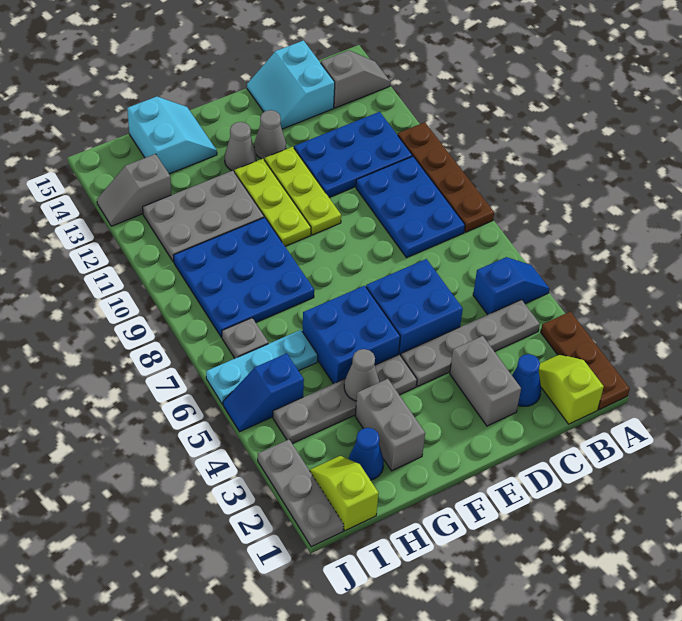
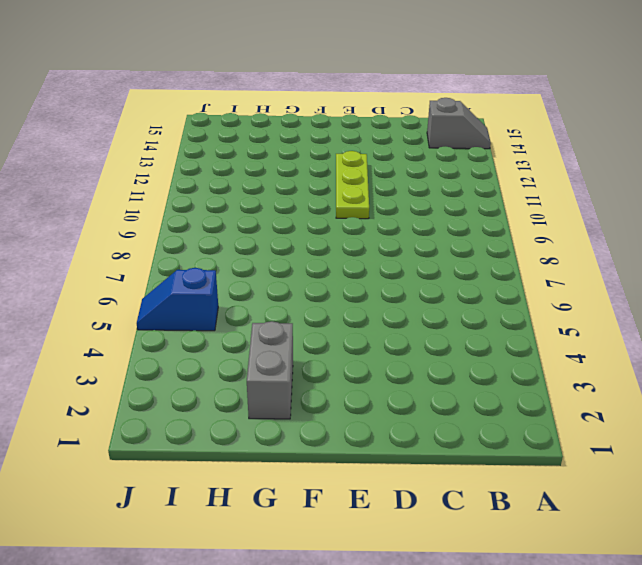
none -> brown plate A1:A3 level 1
none -> blue slope A5:B5 level 1 top B
none -> brown plate A8:A11 level 1
none -> lime slope B1:B2 level 1 top 1

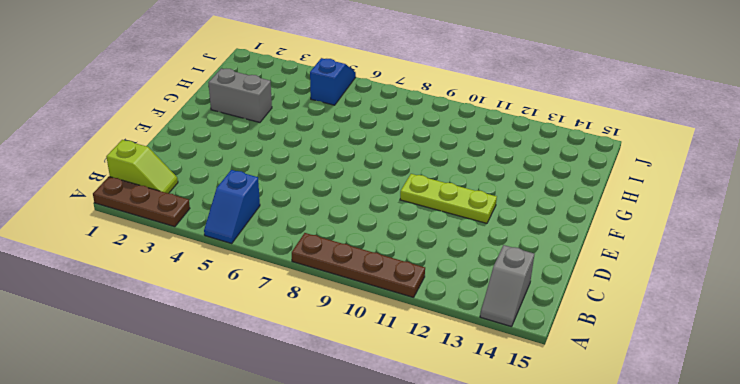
none -> grey plate B4:E4 level 1
none -> blue plate B8:C10 level 1
none -> blue plate B11:D12 level 1
none -> blue cone C2 level 1

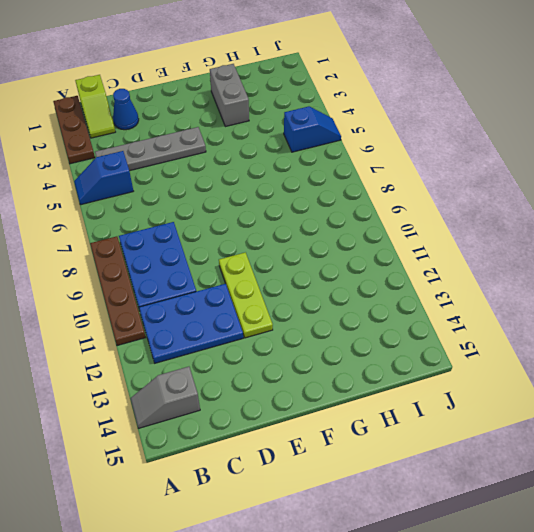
none -> cyan slope C14:D15 level 1 top C
none -> grey brick D2:D3 level 1
none -> blue brick D5:E6 level 1
none -> grey cone E13 level 1

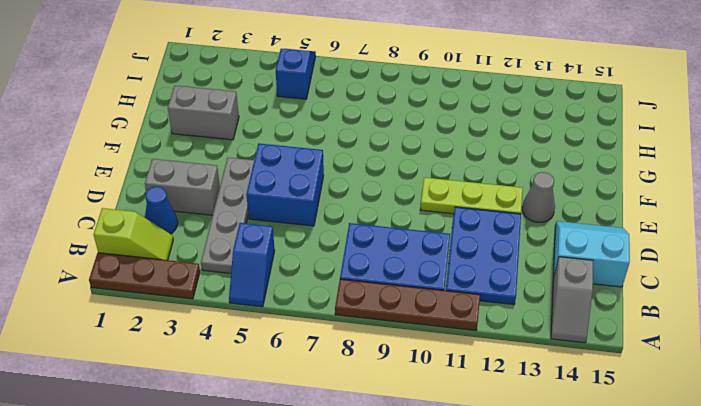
none -> grey plate F4:I4 level 1
none -> blue brick F5:G6 level 1
none -> lime plate F10:F12 level 1
none -> grey cone F13 level 1

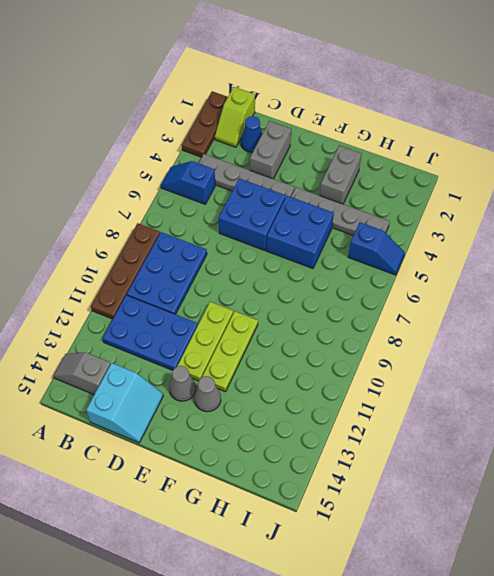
none -> blue plate G8:I10 level 1
none -> grey plate G11:I12 level 1
none -> cyan slope G14:H15 level 1 top H
none -> blue cone H2 level 1

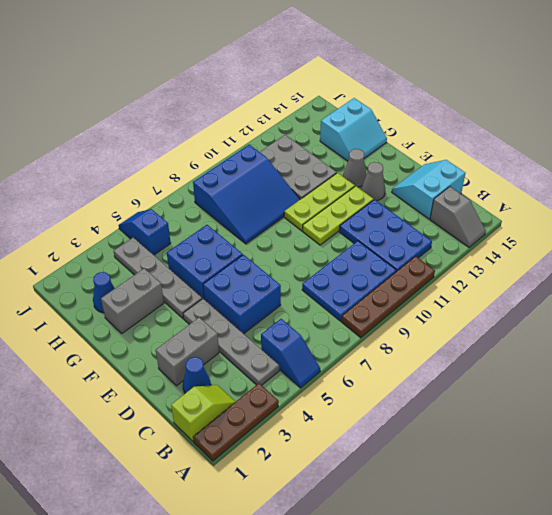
blue slope G8:I10 level 1 top I -> blue plate G8:I10 level 1
none -> cyan plate H6:J6 level 1
none -> lime slope I1:I2 level 1 top 1
none -> grey plate I7 level 1
none -> grey slope I13:J13 level 1 top I

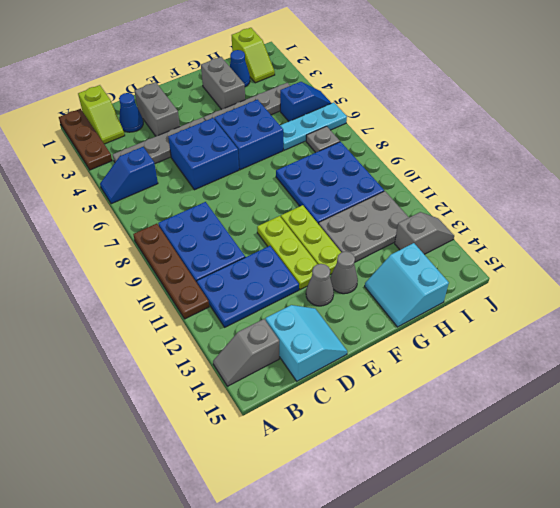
none -> grey plate J1:J3 level 1
none -> grey cone G4 level 2

